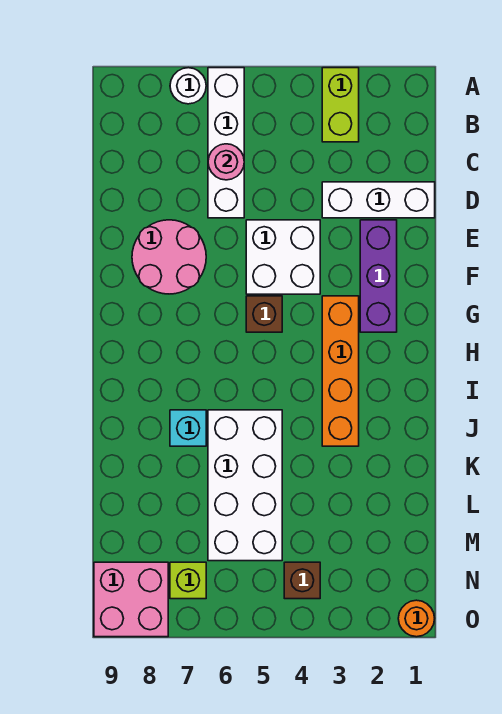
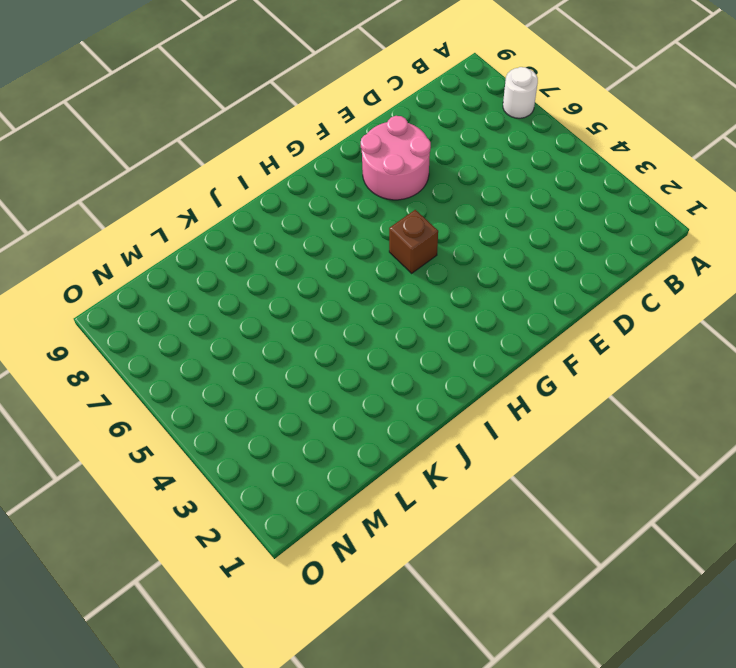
none -> lime brick A3:B3 level 1
none -> white brick A6:D6 level 1
none -> white brick D1:D3 level 1

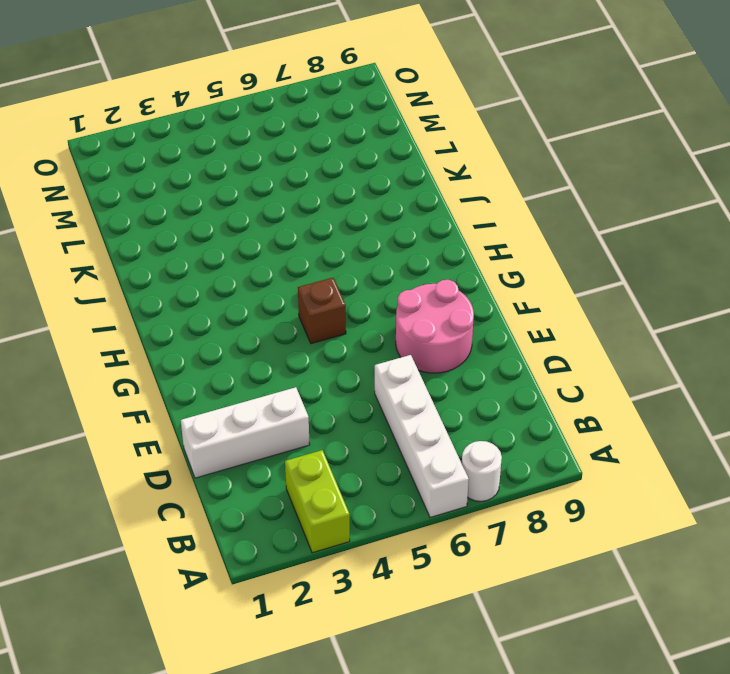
none -> purple brick E2:G2 level 1
none -> white brick E4:F5 level 1
none -> orange brick G3:J3 level 1

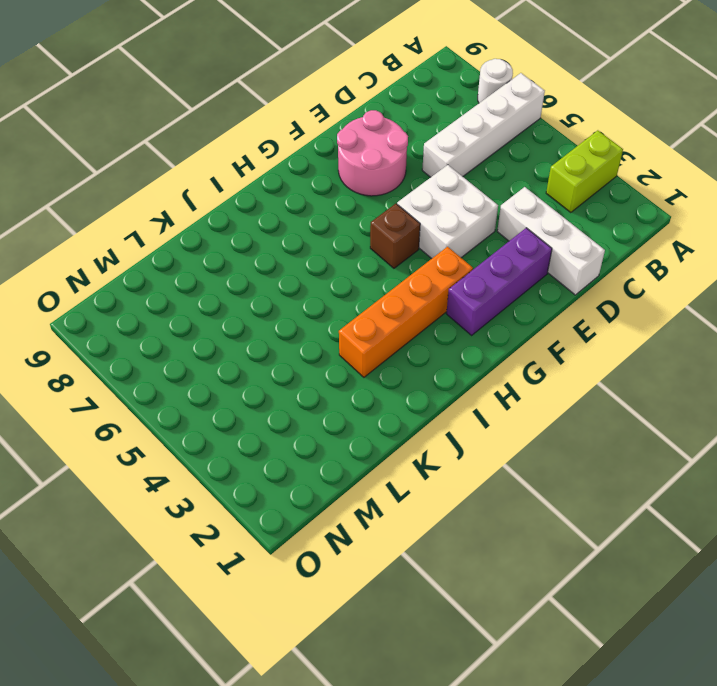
none -> white brick J5:M6 level 1
none -> cyan brick J7 level 1
none -> brown brick N4 level 1

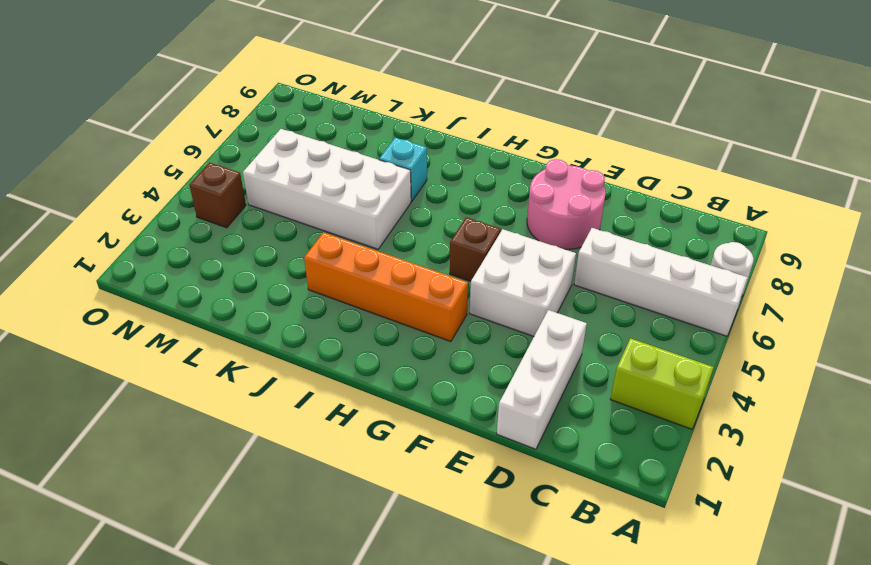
none -> purple brick E2:G2 level 1
none -> lime brick N7 level 1
none -> pink brick N8:O9 level 1

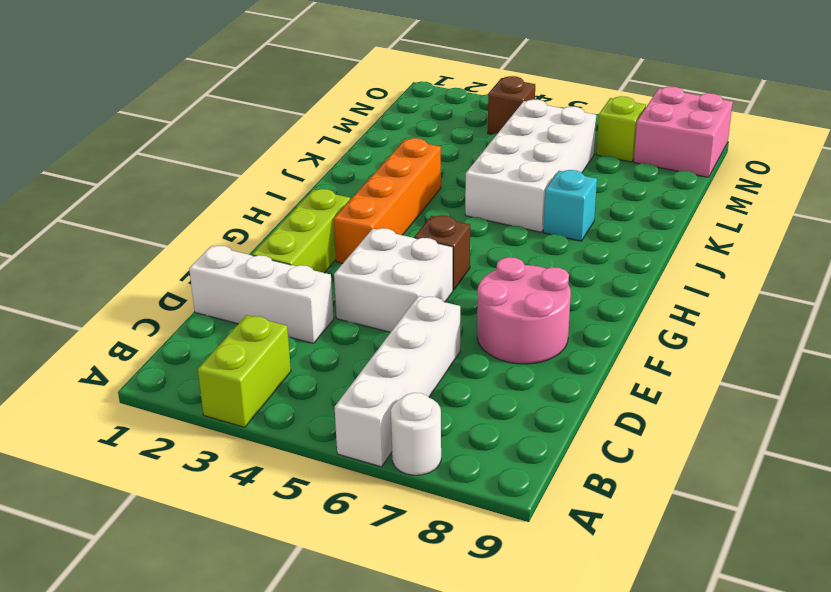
lime brick E2:G2 level 1 -> purple brick E2:G2 level 1
none -> orange round brick O1 level 1
none -> pink round brick C6 level 2

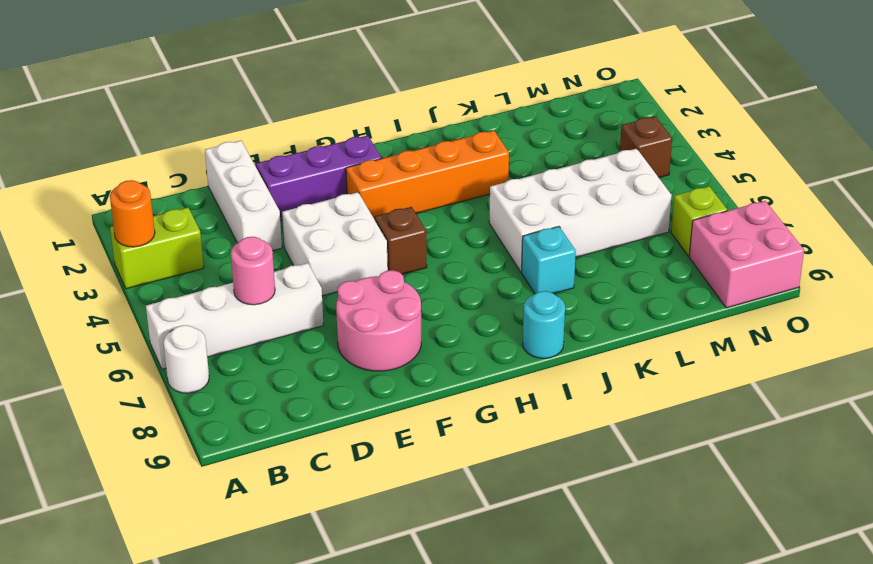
orange round brick A3 level 2 -> orange round brick O1 level 1
cyan round brick I9 level 1 -> none

